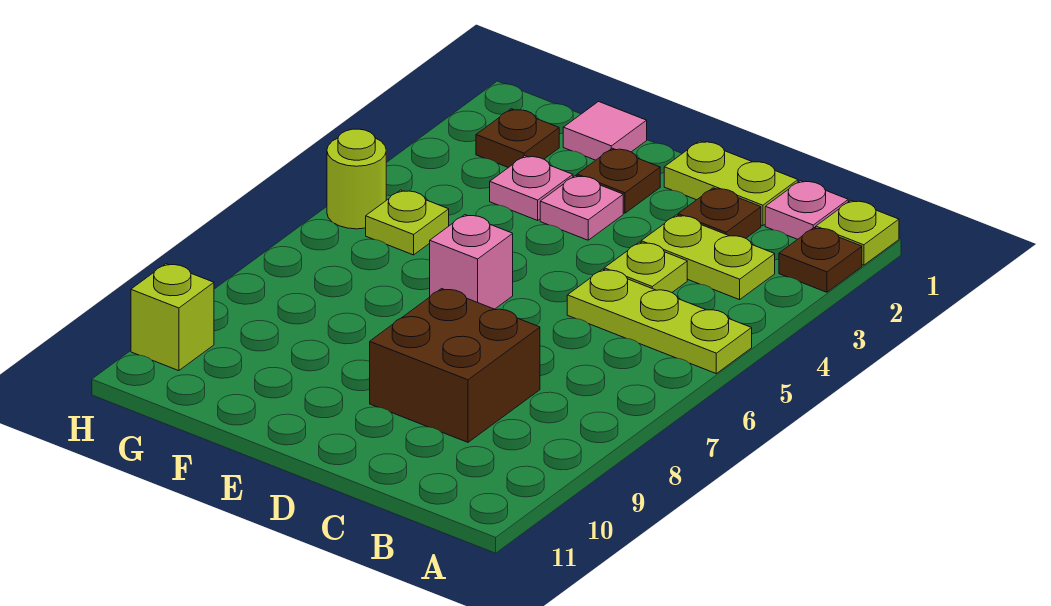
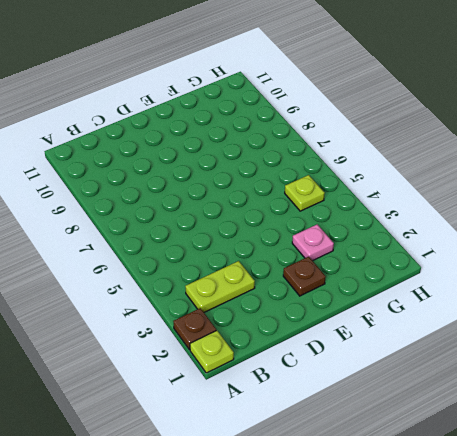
none -> lime plate A5:C5 level 1
none -> pink plate B1 level 1
none -> lime plate C1:D1 level 1

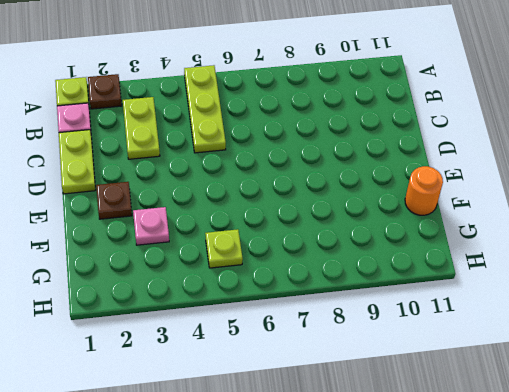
orange round brick F11 level 1 -> none
none -> brown plate C2 level 1
none -> lime plate C4 level 1
none -> brown brick C8:D9 level 1

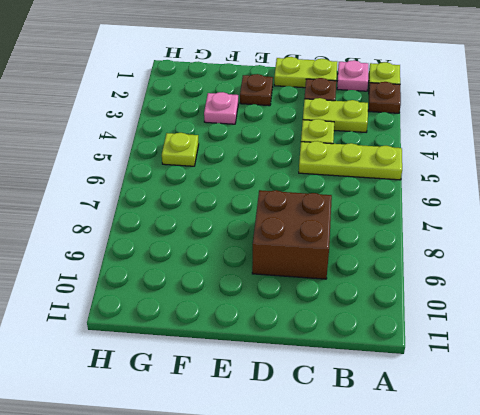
none -> pink plate E3 level 1
none -> pink brick E6 level 1
none -> pink tile F1 level 1

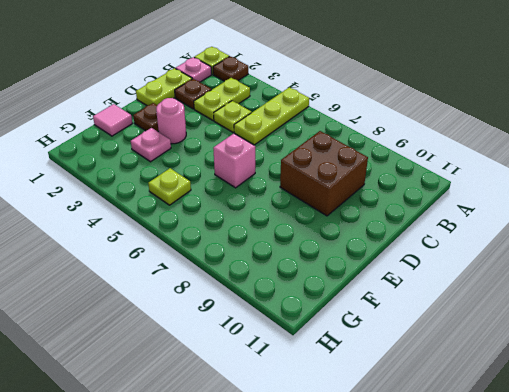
pink round brick E3 level 1 -> pink plate E3 level 1
none -> brown plate G2 level 1
none -> lime round brick H5 level 1
none -> lime brick H10 level 1

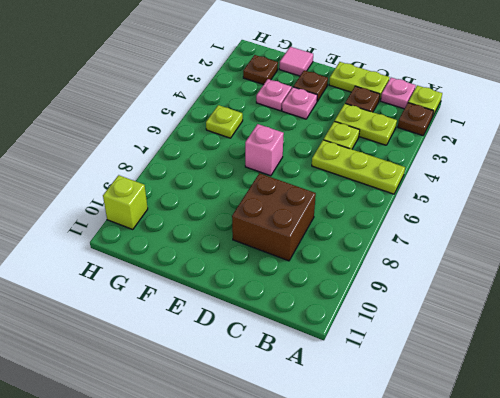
none -> lime round brick H5 level 1

